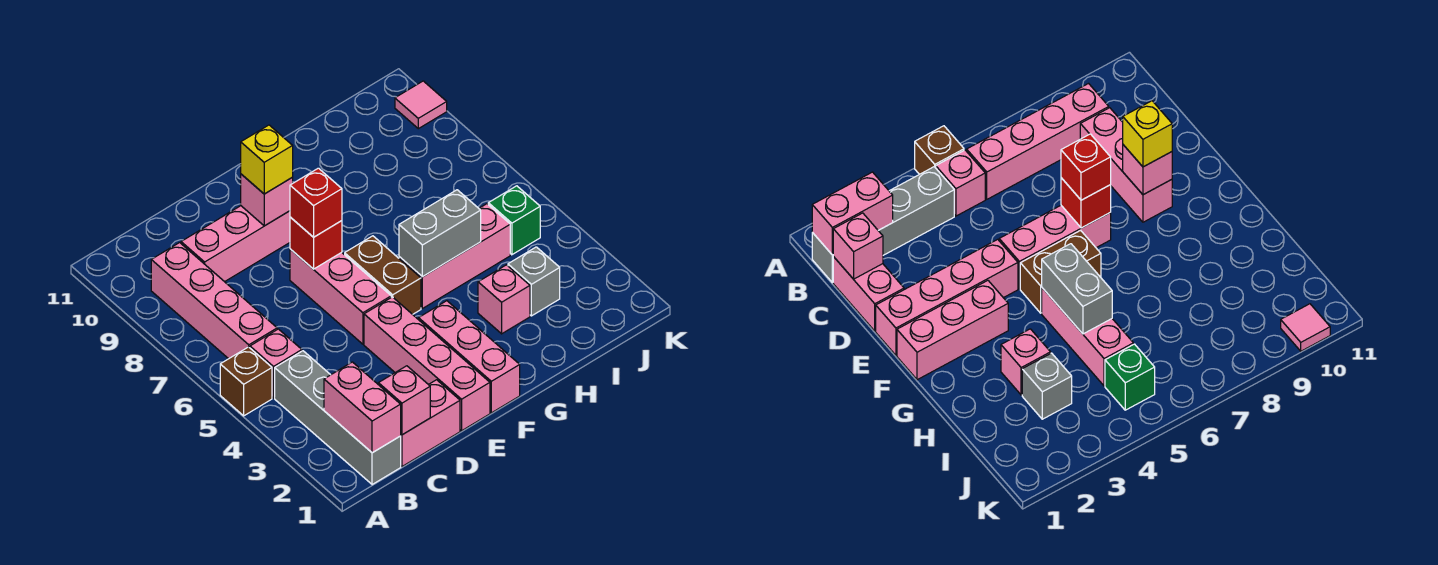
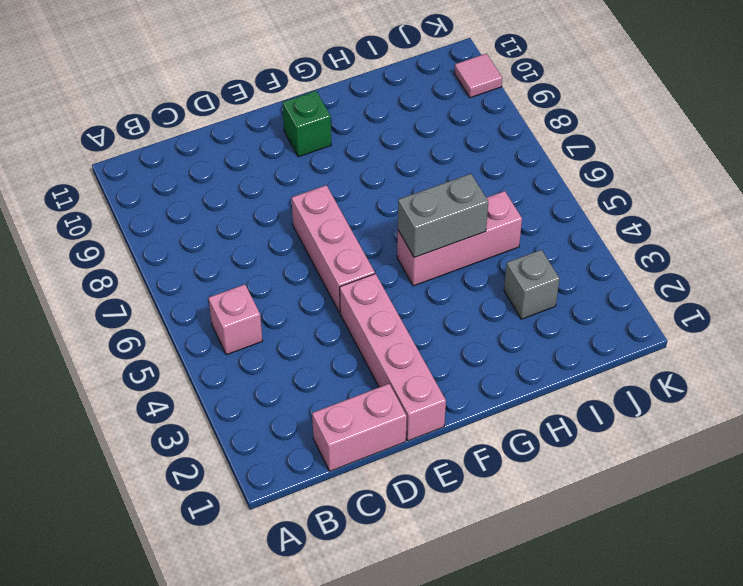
green brick F10 level 1 -> green brick J5 level 1
none -> brown brick A5 level 1
none -> grey brick B1:B4 level 1
none -> pink brick B6:B9 level 1

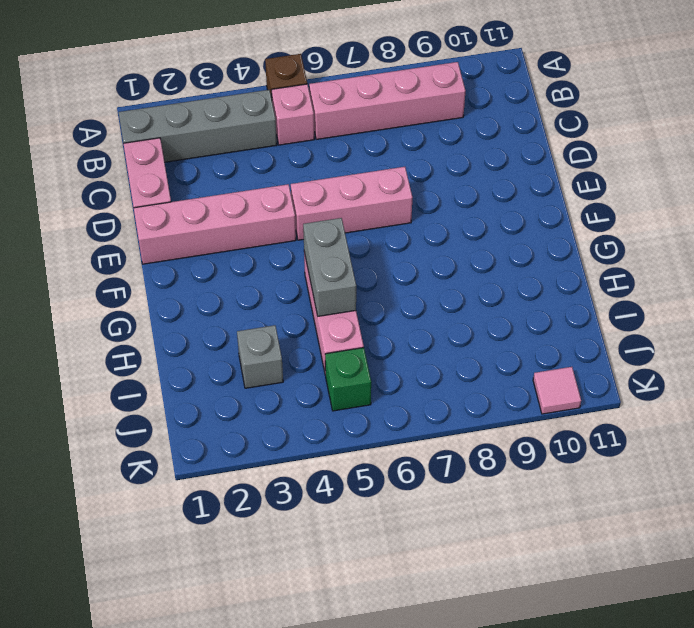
none -> pink brick C9:E9 level 1
none -> pink brick F1:F3 level 1
none -> brown brick F5:F6 level 1

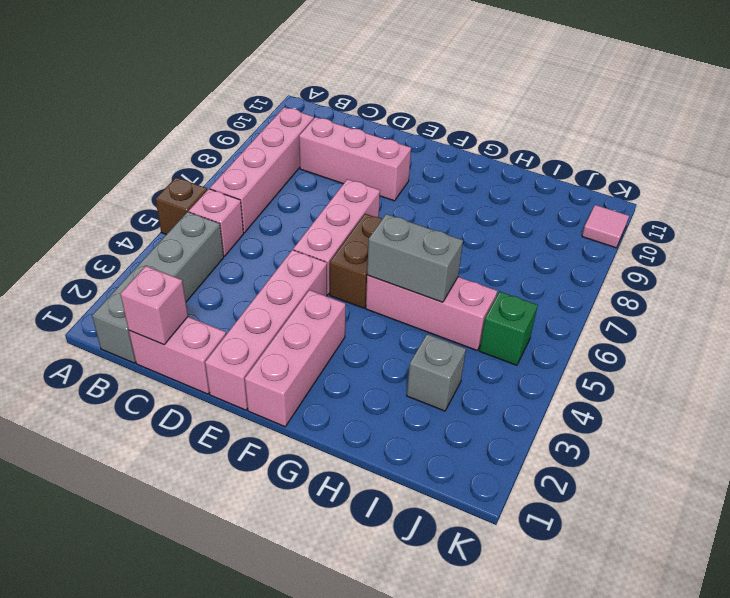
none -> pink brick H3 level 1
none -> pink brick B1:B2 level 2
none -> red brick E7 level 2

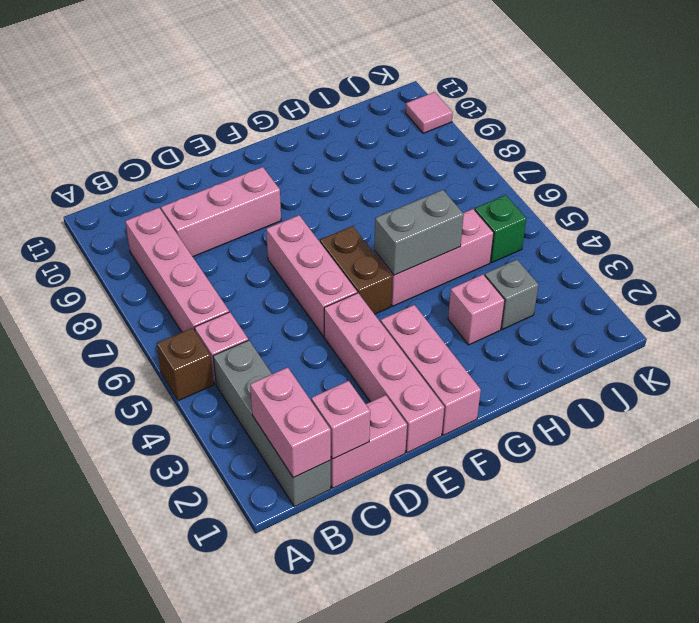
none -> red brick E7 level 2
none -> pink brick E9 level 2
none -> red brick E7 level 3

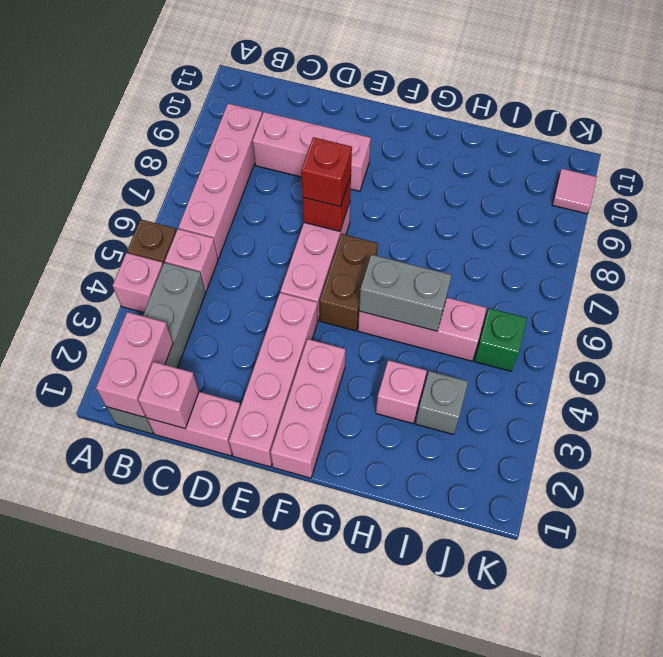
pink brick A4 level 1 -> pink brick E9 level 2
none -> yellow brick E9 level 3

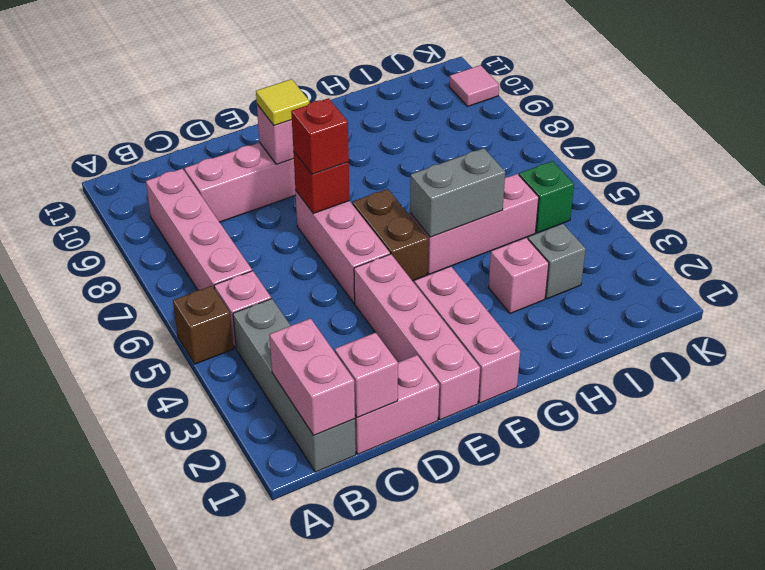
yellow tile E9 level 3 -> yellow brick E9 level 3

